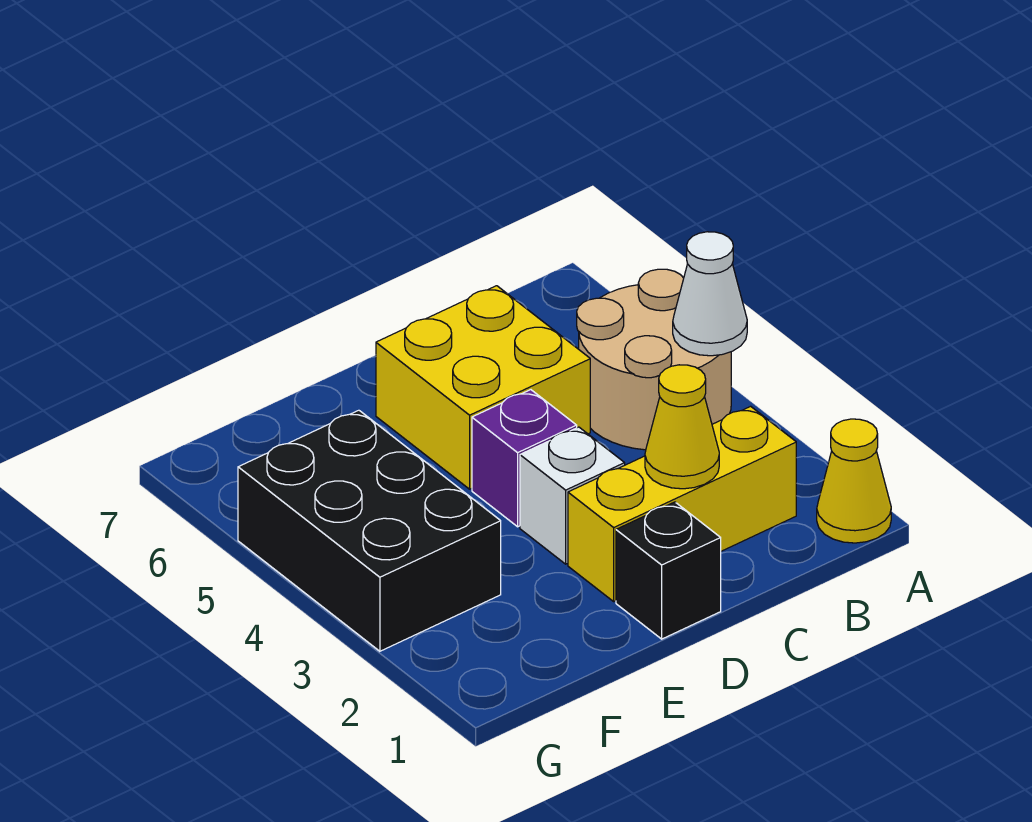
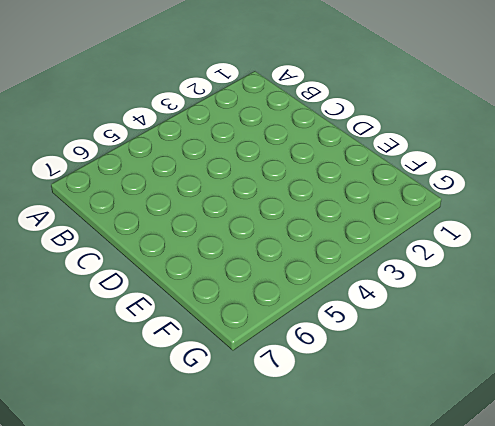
none -> yellow cone A1 level 1
none -> tan round brick A4:B5 level 1

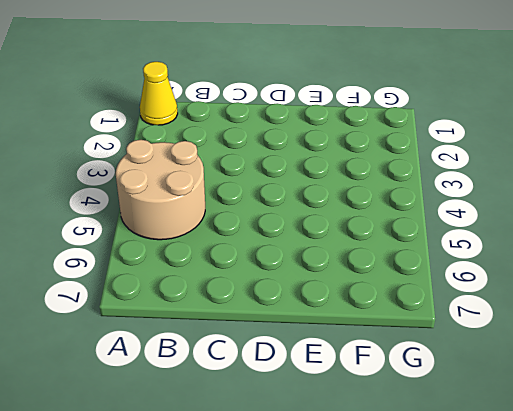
none -> yellow brick B2:D2 level 1
none -> yellow brick C5:D6 level 1

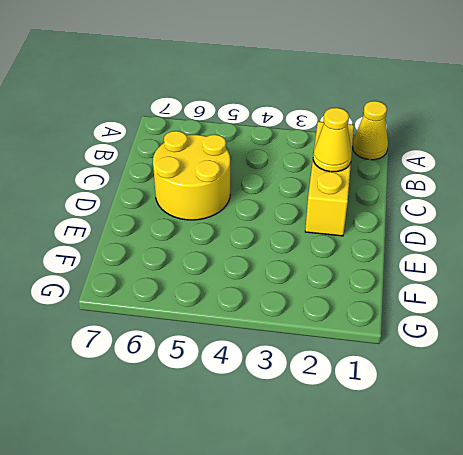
yellow round brick C5:D6 level 1 -> yellow brick C5:D6 level 1
none -> tan round brick A4:B5 level 1
none -> black brick D1 level 1

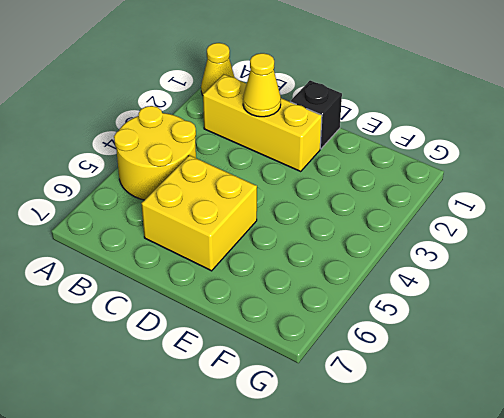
yellow round brick A4:B5 level 1 -> tan round brick A4:B5 level 1
none -> white brick D3 level 1
none -> purple brick D4 level 1

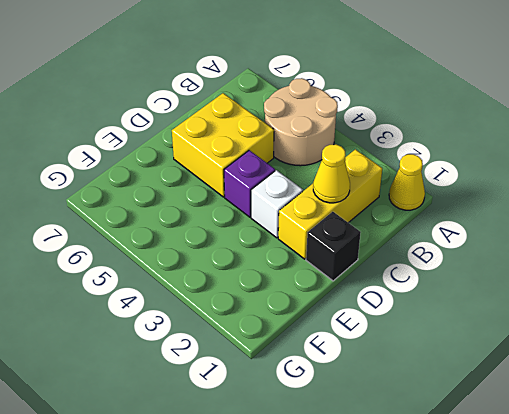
none -> black brick F3:G5 level 1
none -> white cone A4 level 2

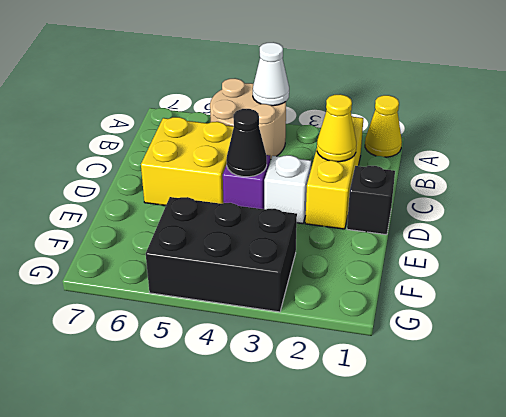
black cone D4 level 2 -> none

